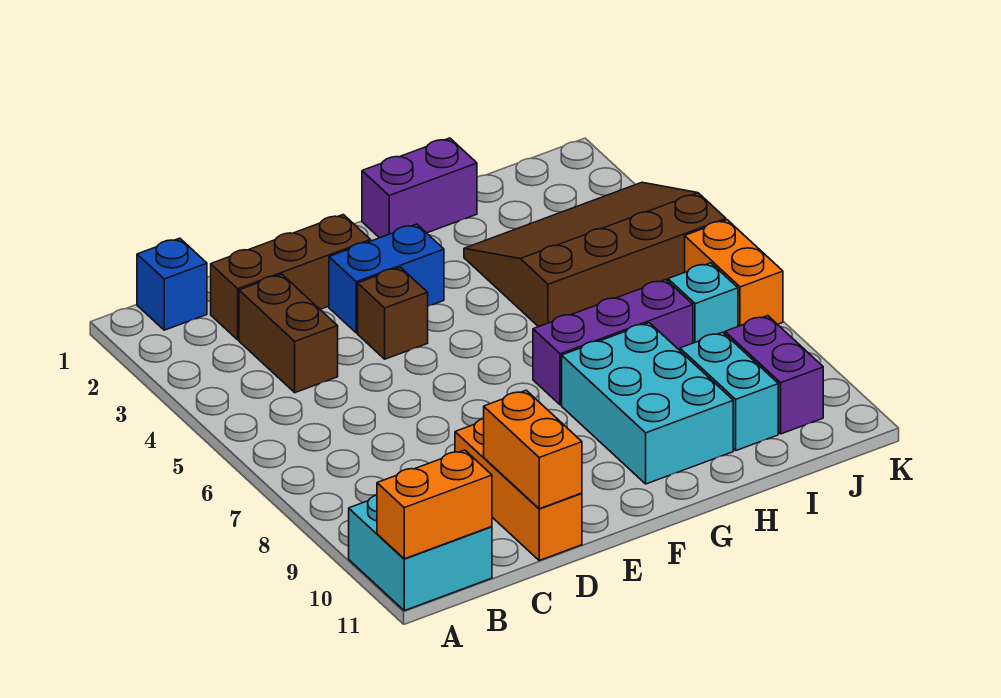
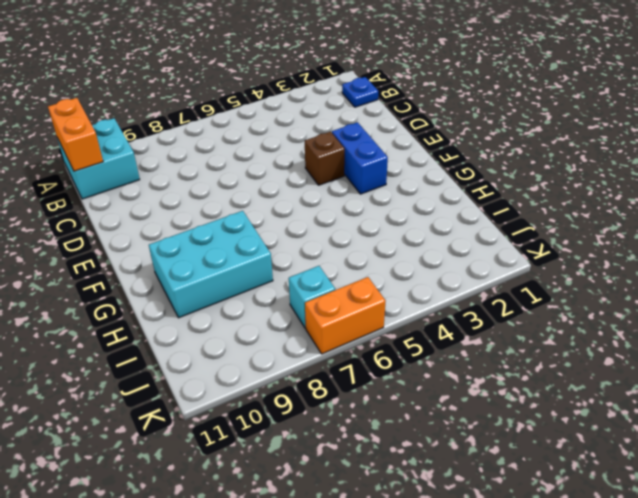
blue plate B1 level 1 -> blue brick B1 level 1
none -> brown brick C2:E2 level 1
none -> brown brick C3:C4 level 1
none -> orange brick D9:D11 level 1

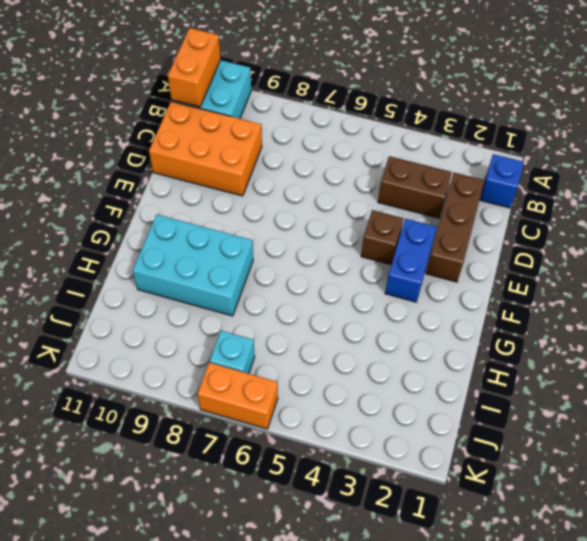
orange brick C9:D11 level 1 -> orange brick D9:D11 level 1
none -> purple brick G1:H1 level 1
none -> purple brick G7:I7 level 1
none -> brown slope H3:K5 level 1 top 5

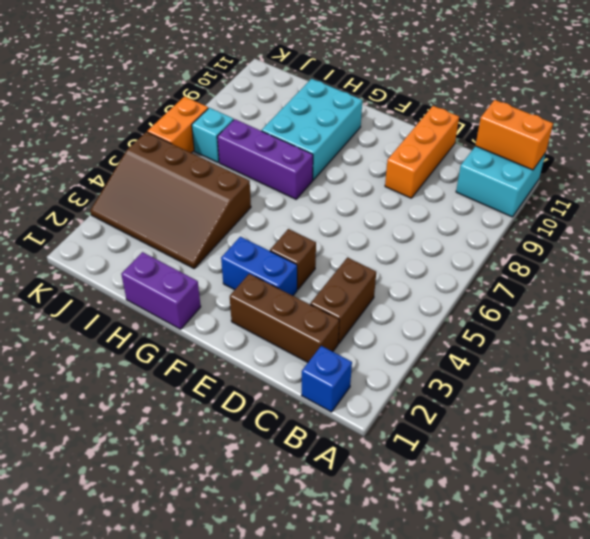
none -> cyan brick I9:I10 level 1
none -> purple brick J9:J10 level 1
none -> orange brick D10:D11 level 2

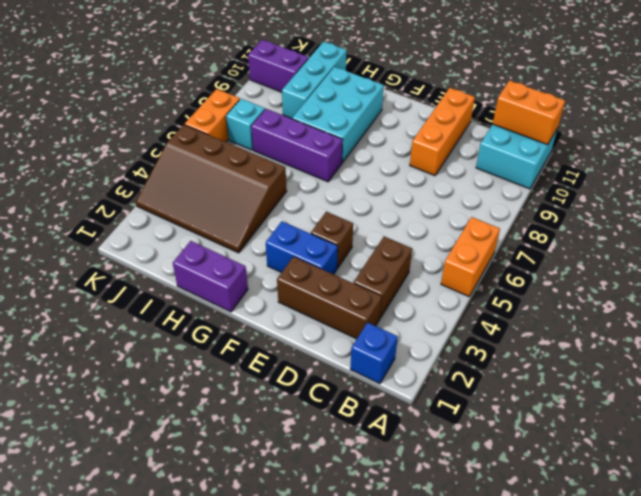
orange brick A5:A6 level 1 -> orange brick D10:D11 level 2
cyan brick I9:I11 level 1 -> cyan brick I9:I10 level 1
purple brick J10:K10 level 1 -> purple brick J9:J10 level 1

